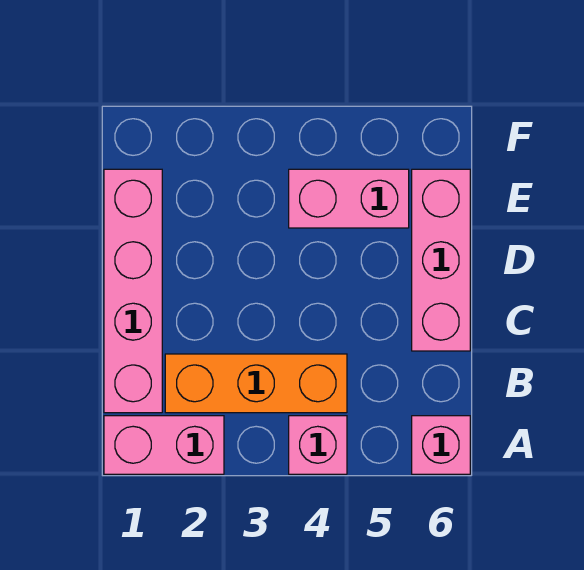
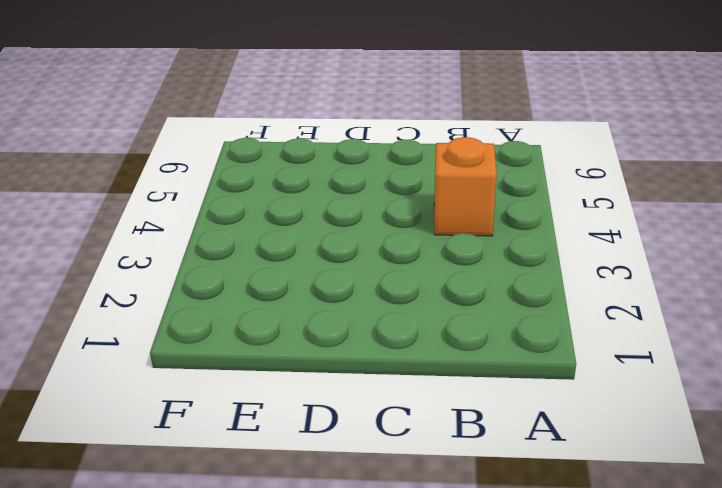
orange brick B4 level 1 -> orange brick B2:B4 level 1
none -> pink brick A1:A2 level 1
none -> pink brick A4 level 1

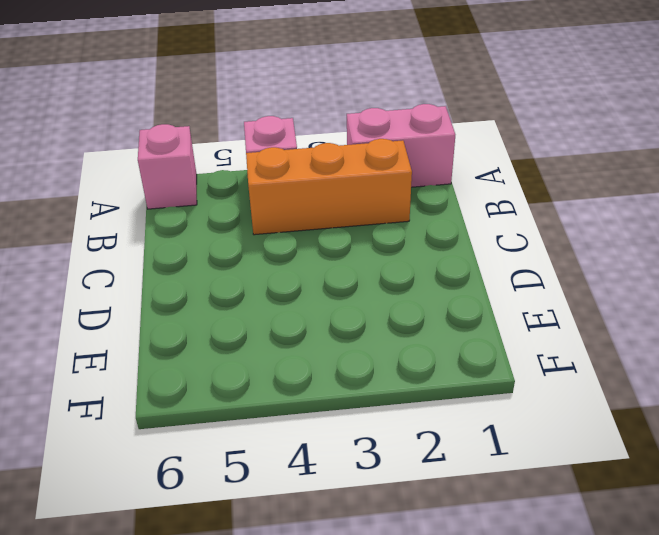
none -> pink brick B1:E1 level 1
none -> pink brick C6:E6 level 1

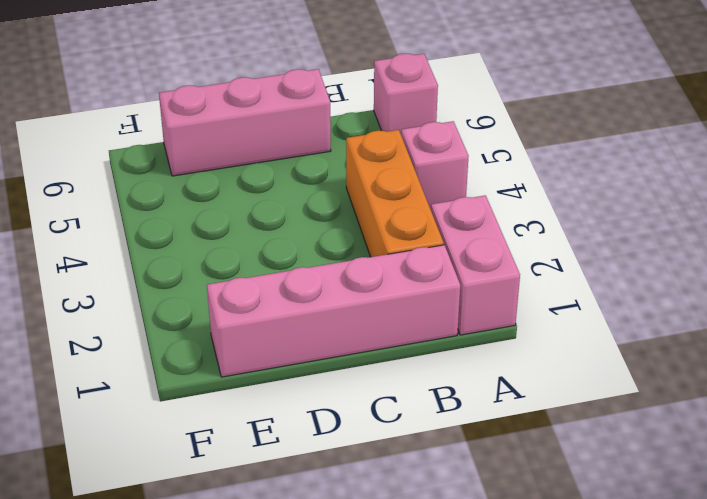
none -> pink brick E4:E5 level 1

